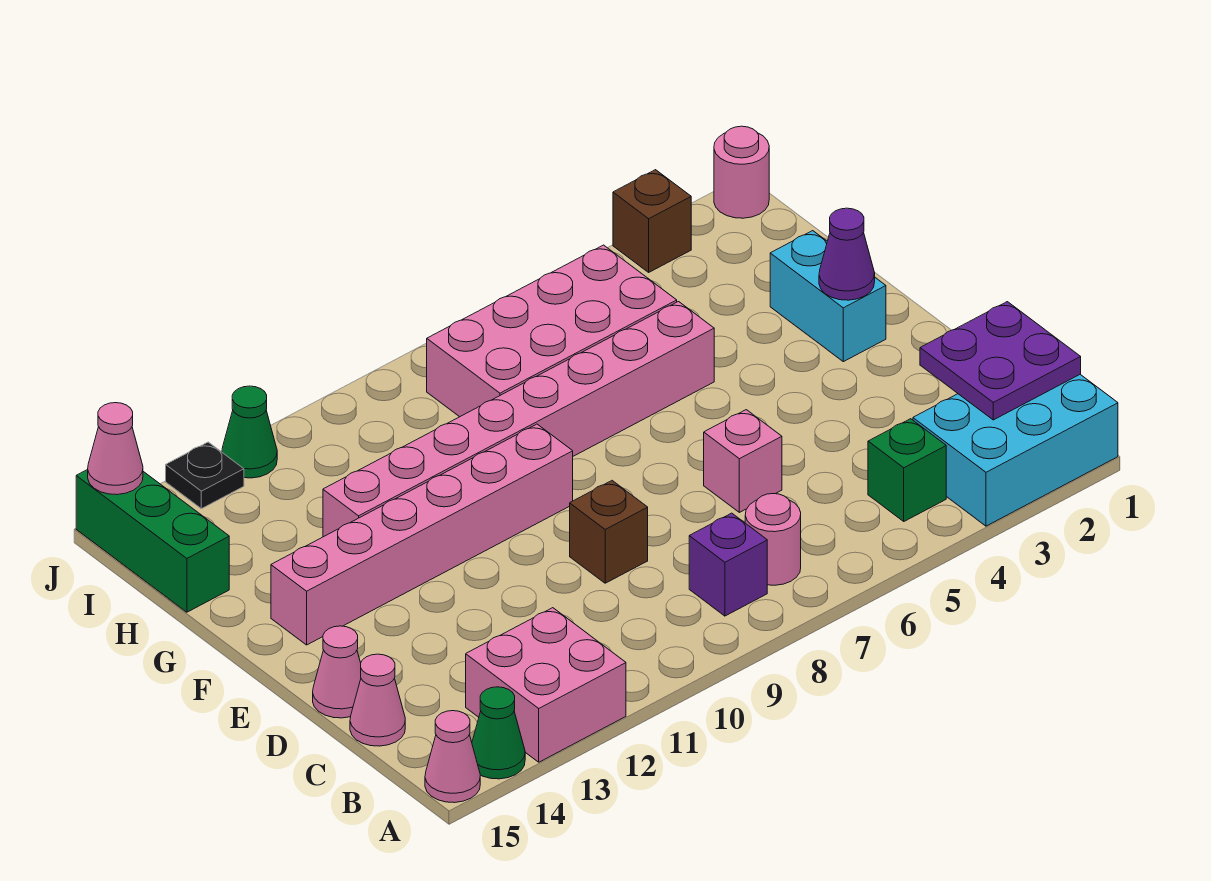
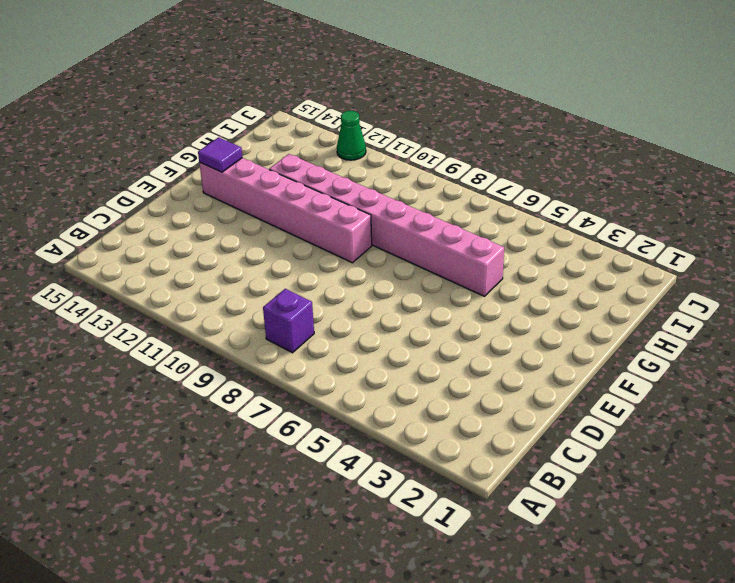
purple tile F14 level 2 -> none
none -> cyan brick A1:B3 level 1
none -> pink brick A12:B13 level 1
none -> green cone A14 level 1

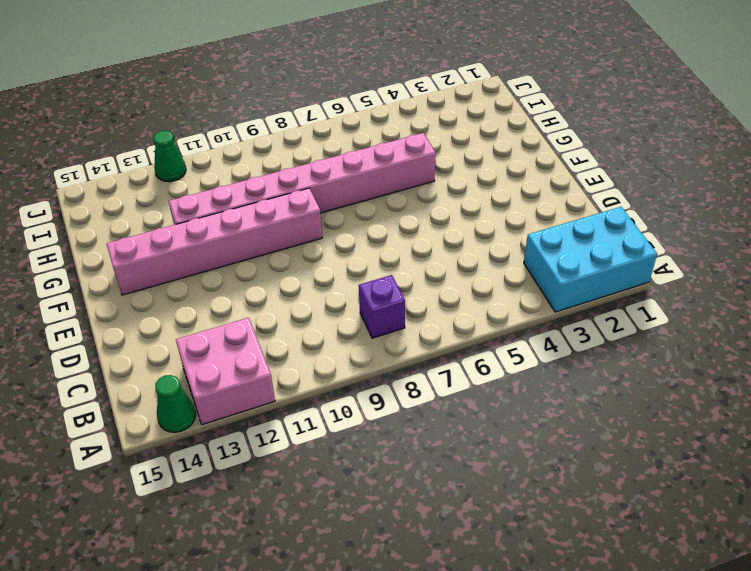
none -> pink cone A15 level 1
none -> green brick B4 level 1
none -> pink round brick B7 level 1

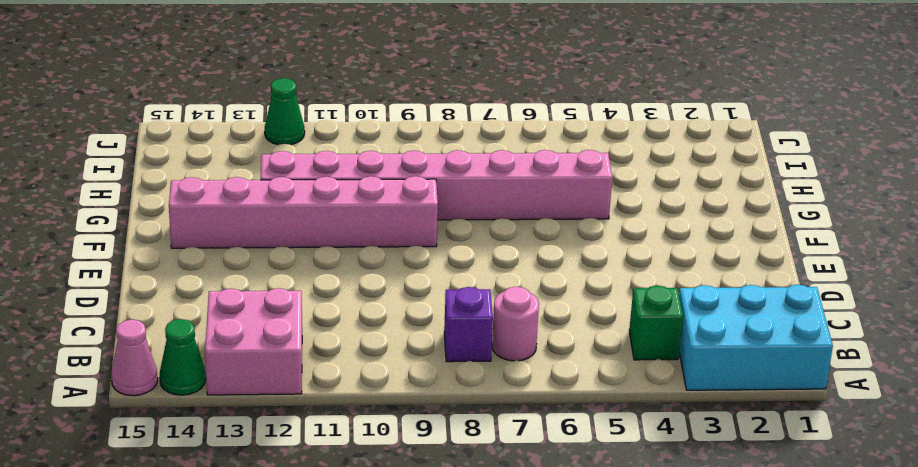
none -> pink cone C15 level 1
none -> pink brick D6 level 1
none -> brown brick D9 level 1

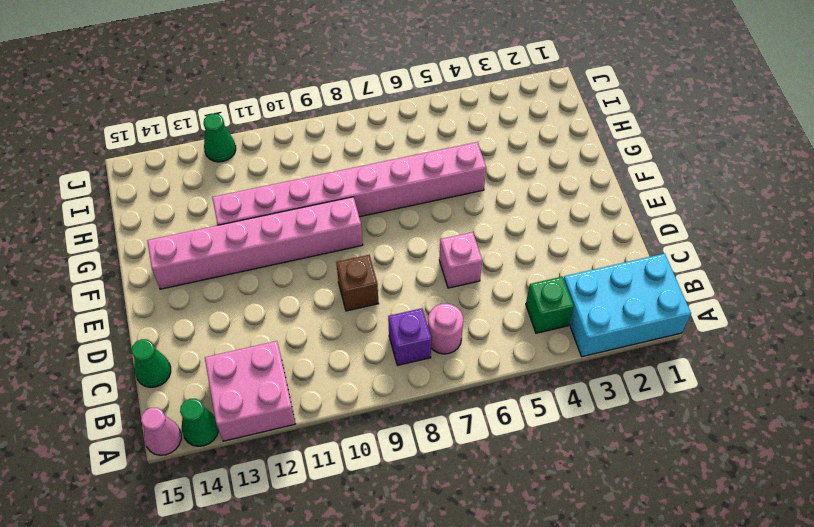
green cone C15 level 1 -> pink cone C15 level 1
none -> pink cone D15 level 1
none -> cyan brick F2:G2 level 1
none -> pink brick H5:I8 level 1

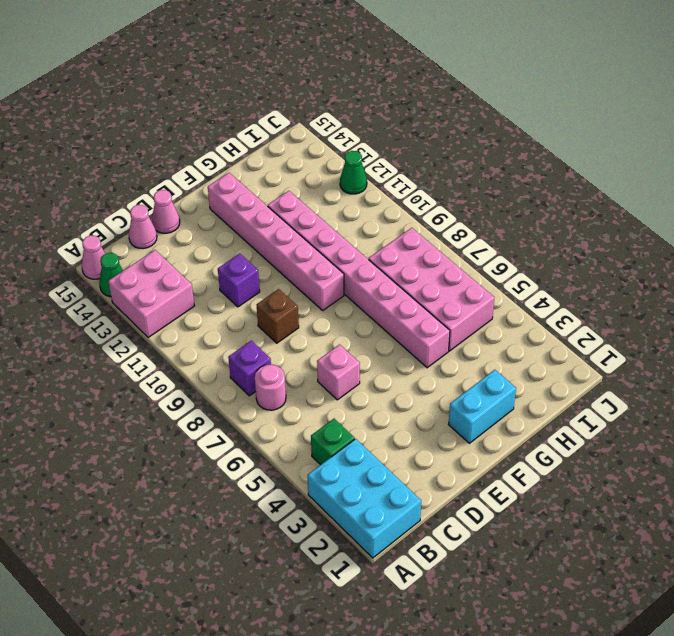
purple brick D11 level 1 -> none
none -> green brick H15:J15 level 1
none -> pink round brick J1 level 1
none -> brown brick J3 level 1

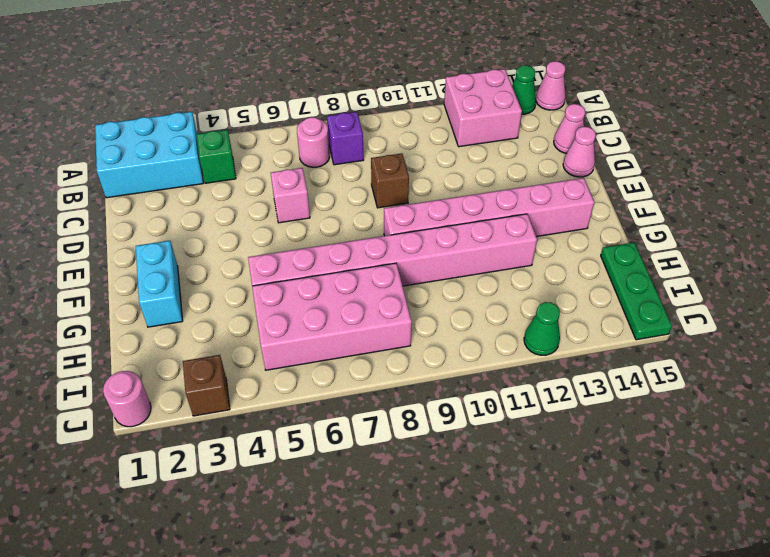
green plate H15:J15 level 1 -> green brick H15:J15 level 1
none -> black plate J13 level 1
none -> purple plate B1:C2 level 2
none -> purple cone F2 level 2

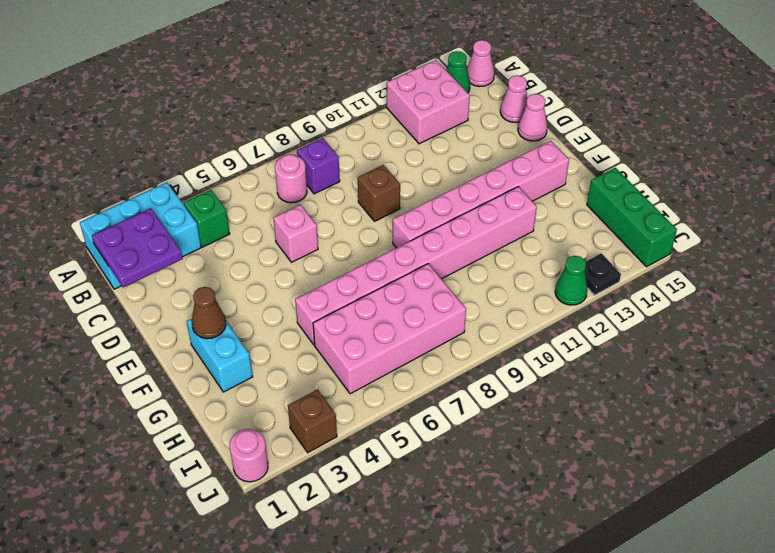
brown cone F2 level 2 -> purple cone F2 level 2
none -> pink cone J15 level 2

